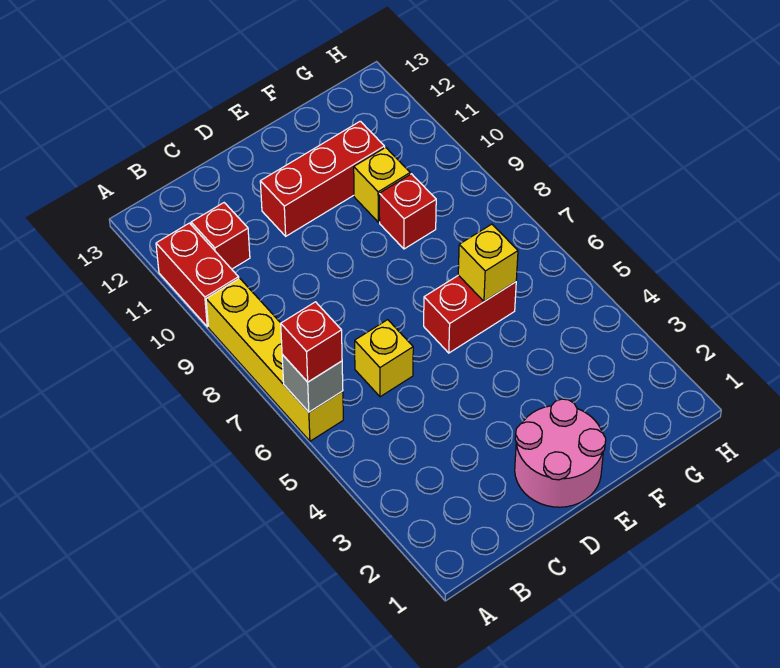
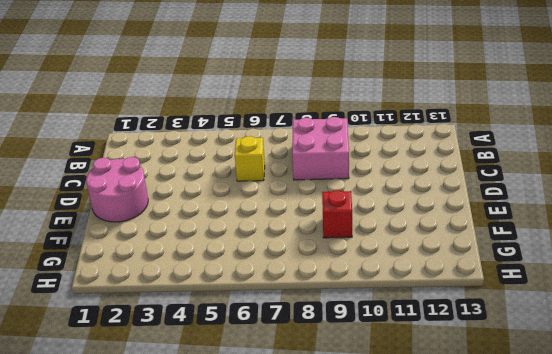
pink brick B8:C9 level 1 -> none
none -> yellow brick A6:A9 level 1
none -> red brick A10:A11 level 1
none -> red brick B11 level 1

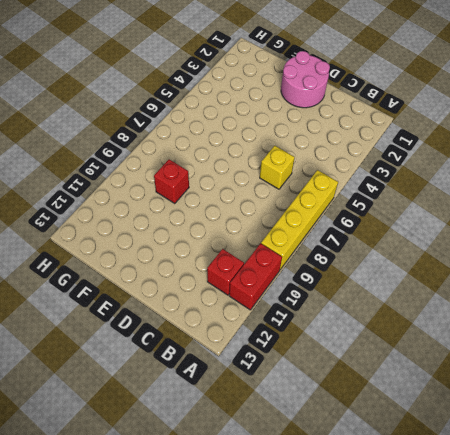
none -> red brick D11:F11 level 1
none -> red brick E6:F6 level 1
none -> yellow brick F10 level 1

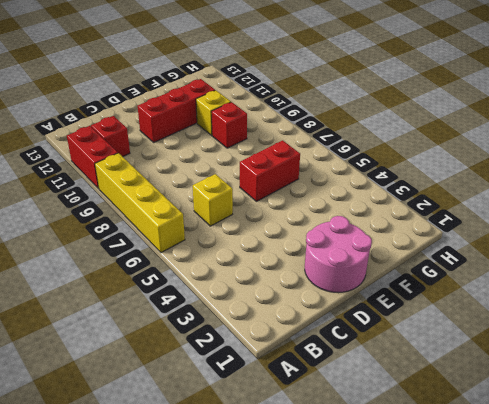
none -> grey brick A6 level 2
none -> yellow brick F6 level 2
none -> red brick A6 level 3

